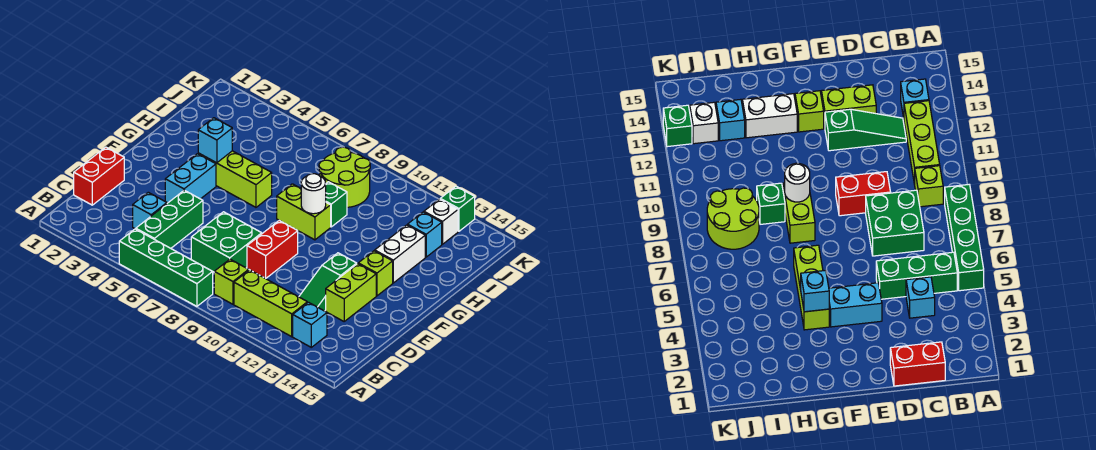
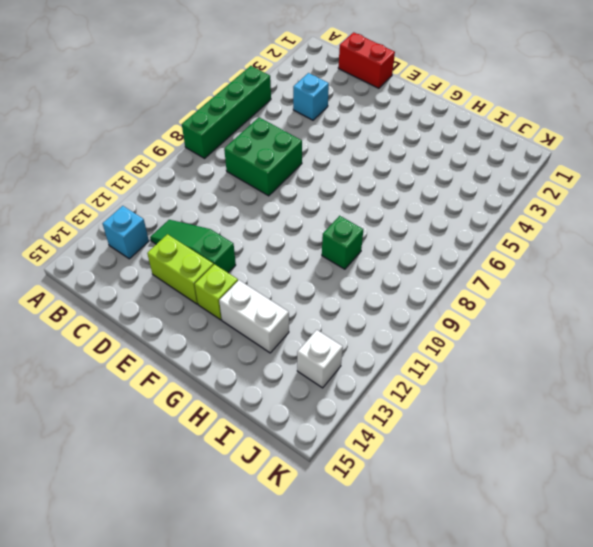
none -> green brick B5:D5 level 1
none -> lime brick B9 level 1
none -> lime brick B10:B12 level 1

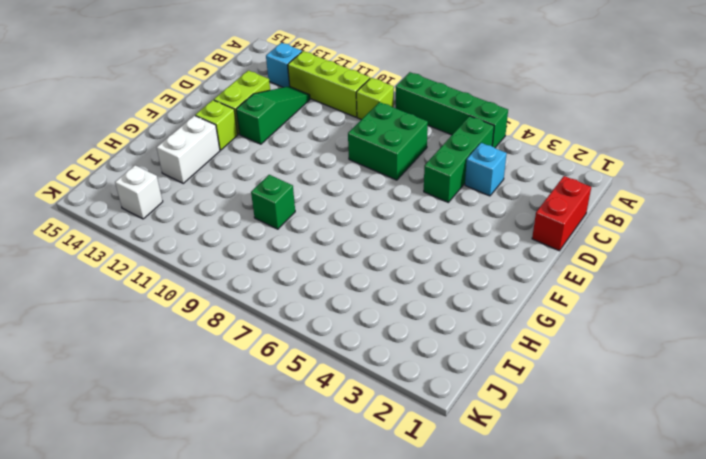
none -> red brick D9:E9 level 1
none -> cyan brick E4:F4 level 1
none -> lime brick G4:G6 level 1

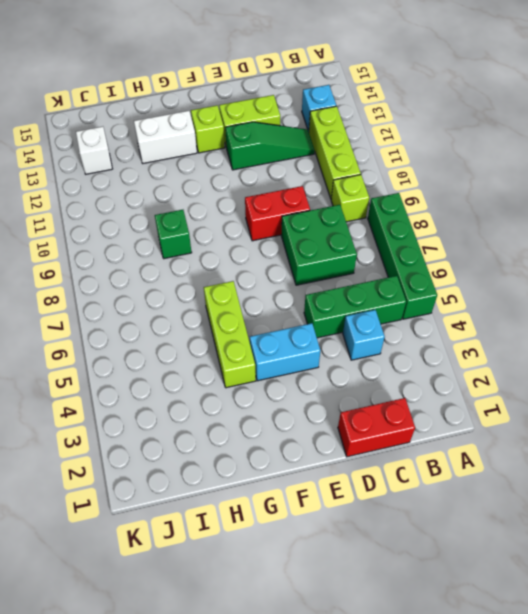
none -> lime brick G8:G9 level 1
none -> lime round brick I8:J9 level 1
none -> cyan brick I13 level 1

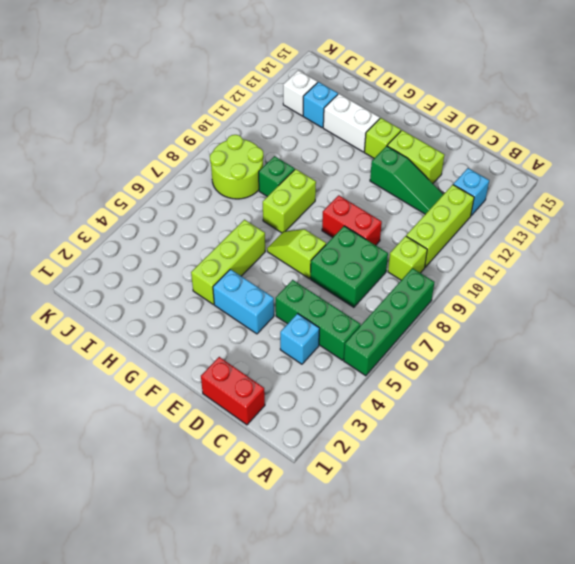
lime slope E7:F7 level 1 top E -> none
none -> green brick K13 level 1
none -> cyan brick G4 level 2
none -> white round brick G9 level 2

